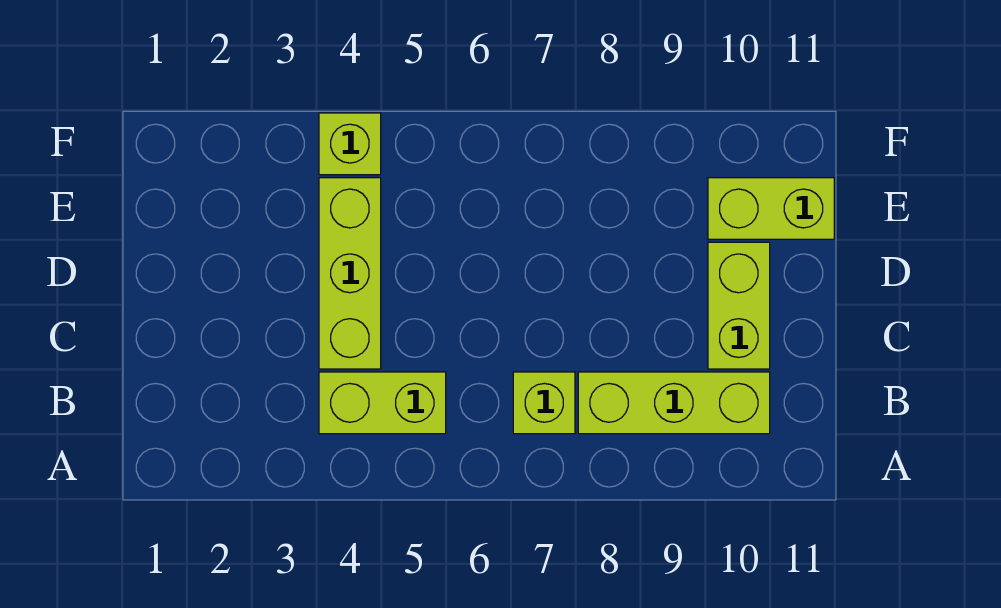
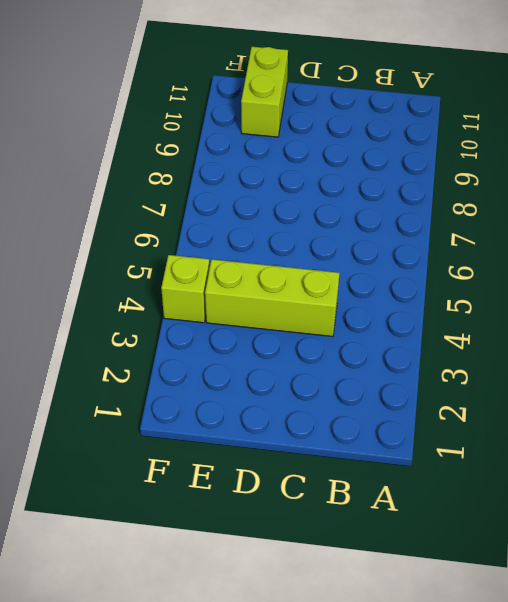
none -> lime brick B4:B5 level 1
none -> lime brick B7 level 1

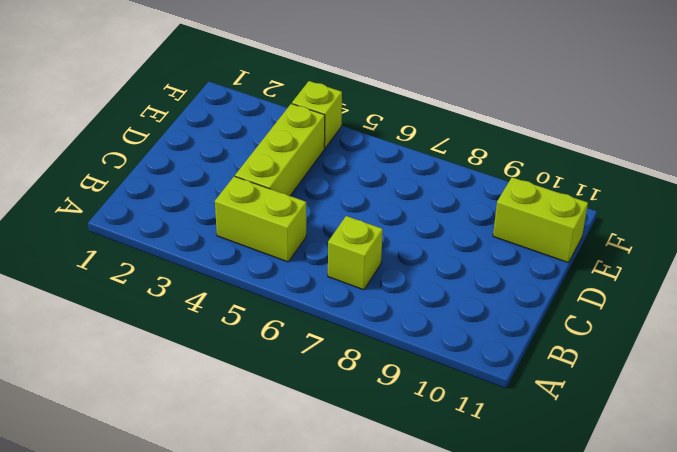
none -> lime brick B8:B10 level 1
none -> lime brick C10:D10 level 1

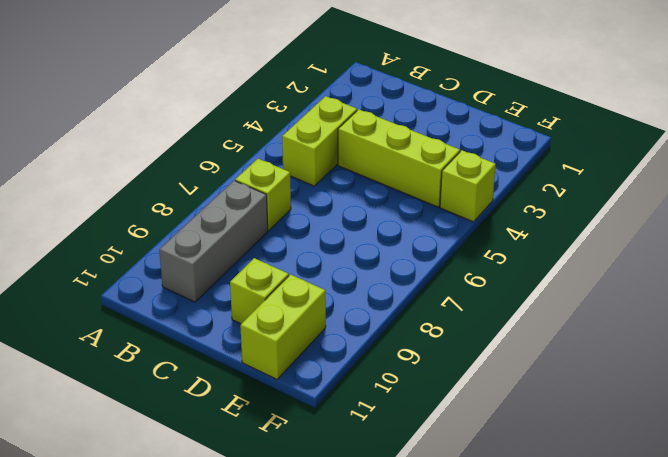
grey brick B8:B10 level 1 -> lime brick B8:B10 level 1
lime brick D10 level 1 -> lime brick C10:D10 level 1

